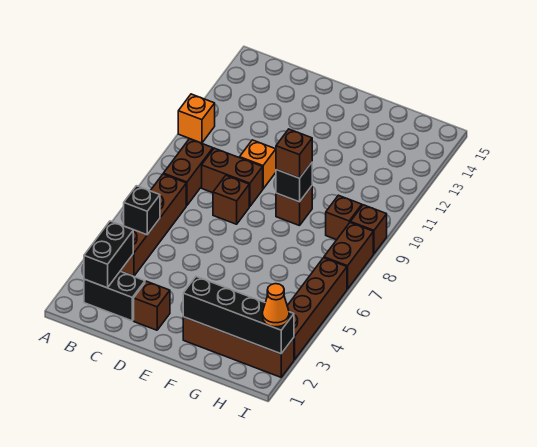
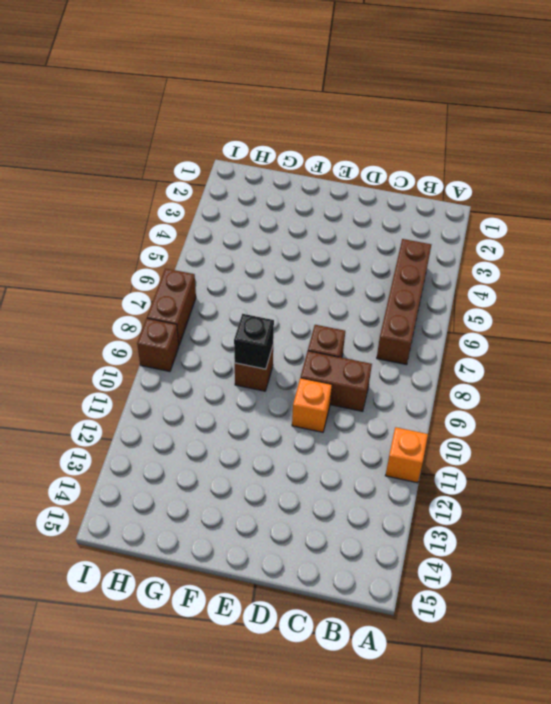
none -> black brick B2:C2 level 1
none -> brown brick B8:B9 level 1
none -> brown brick D2 level 1

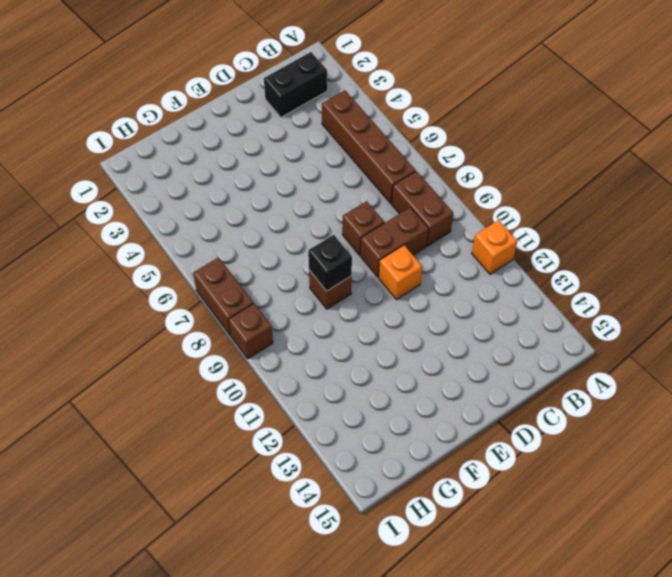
none -> brown brick D2 level 1
none -> brown brick F2:I2 level 1
none -> brown brick H9 level 1

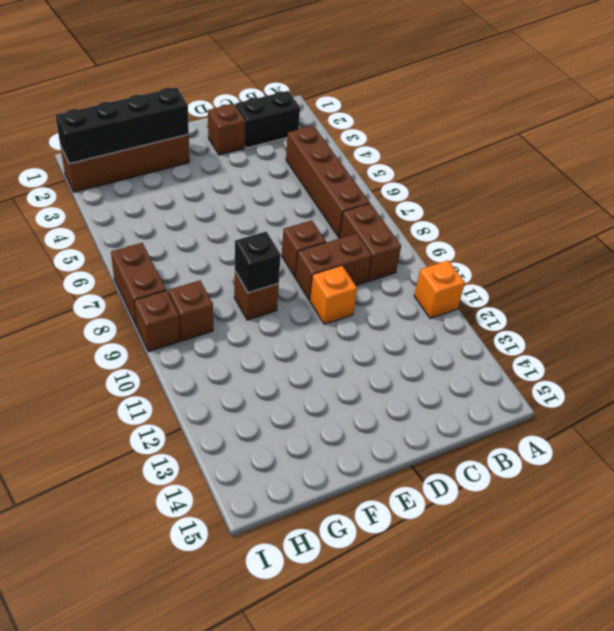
none -> brown brick I3:I6 level 1
none -> black brick B2:B3 level 2
none -> black brick B5 level 2

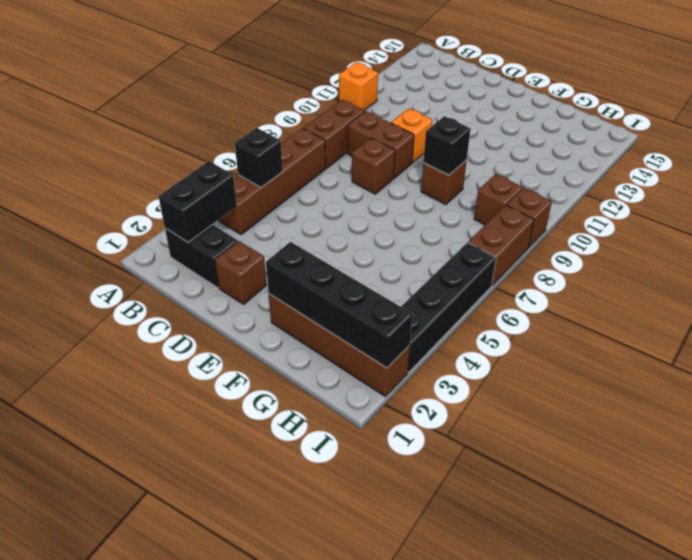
black brick I3:I6 level 1 -> brown brick I3:I6 level 1
none -> brown brick F9 level 3
none -> orange cone I2 level 3

